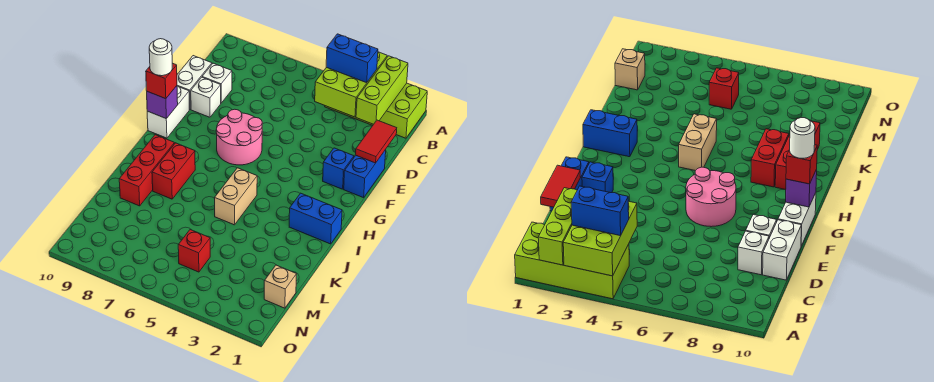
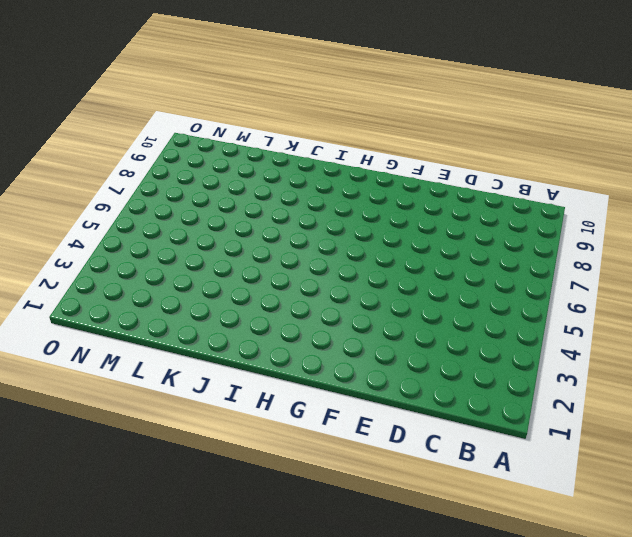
none -> lime brick A1:B4 level 1
none -> white brick D9 level 1
none -> white brick D10:E10 level 1

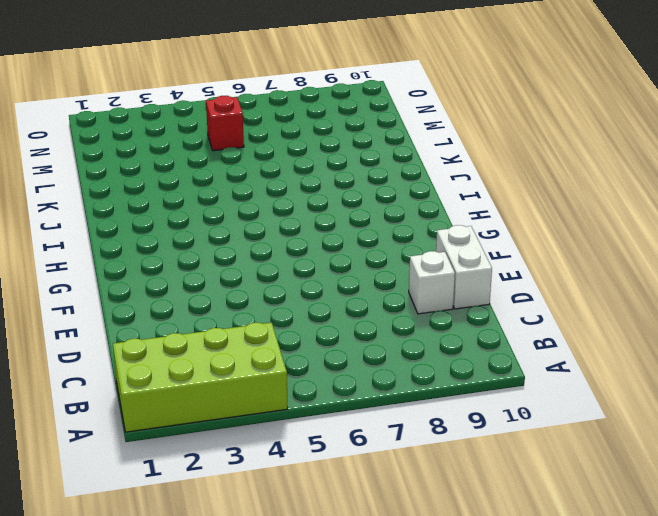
none -> blue brick E1:F1 level 1
none -> white brick E9 level 1
none -> blue brick F2 level 1

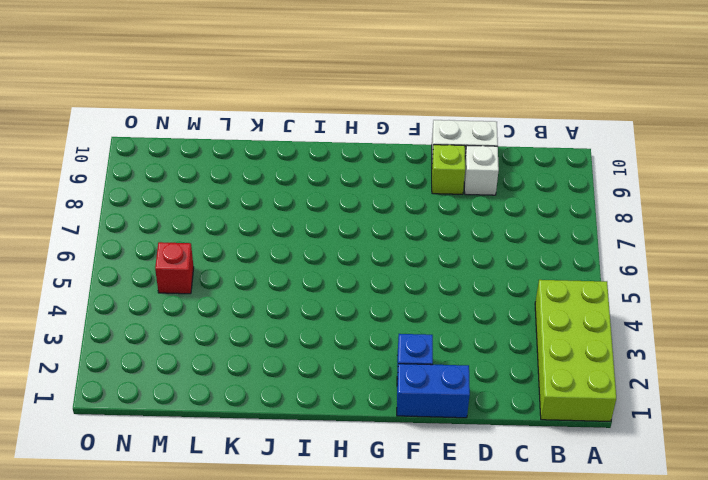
lime brick E9 level 1 -> white brick E9 level 1
none -> pink round brick F6:G7 level 1
none -> white brick F10:G10 level 1
none -> blue brick I1:I2 level 1

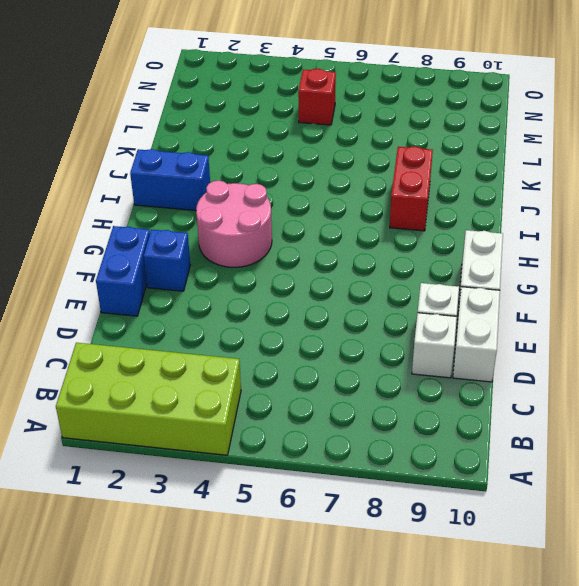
pink round brick G3:H4 level 1 -> pink round brick F6:G7 level 1
none -> tan brick I5:J5 level 1
none -> red brick I9:K9 level 1
none -> tan brick M1 level 1

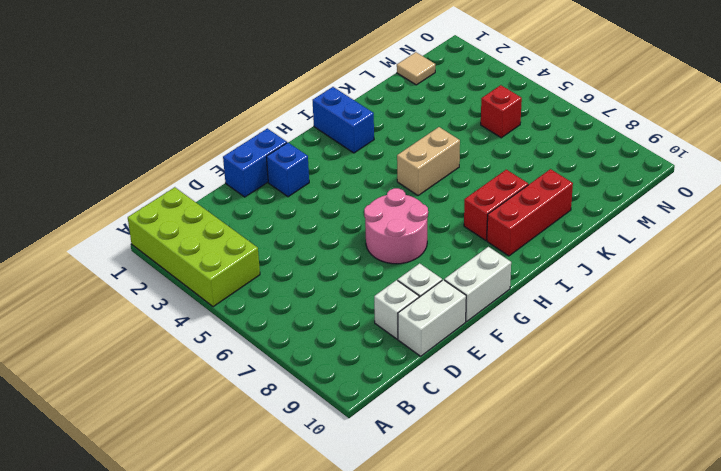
tan tile M1 level 1 -> tan brick M1 level 1
none -> lime brick A2:C2 level 2
none -> lime brick A3:C4 level 2
none -> red tile D1:E1 level 2

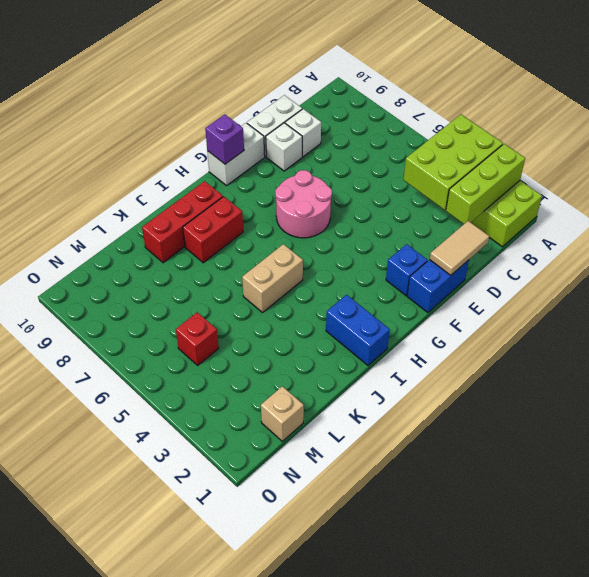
tan tile D1:E1 level 2 -> red tile D1:E1 level 2
none -> blue brick B3:B4 level 3
none -> red brick G10 level 3
none -> white round brick G10 level 4

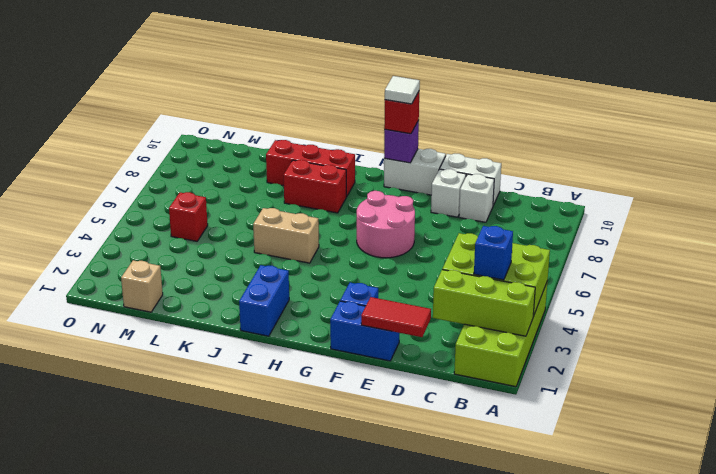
blue brick B3 level 3 -> blue brick B3:B4 level 3
white tile G10 level 4 -> white round brick G10 level 4

